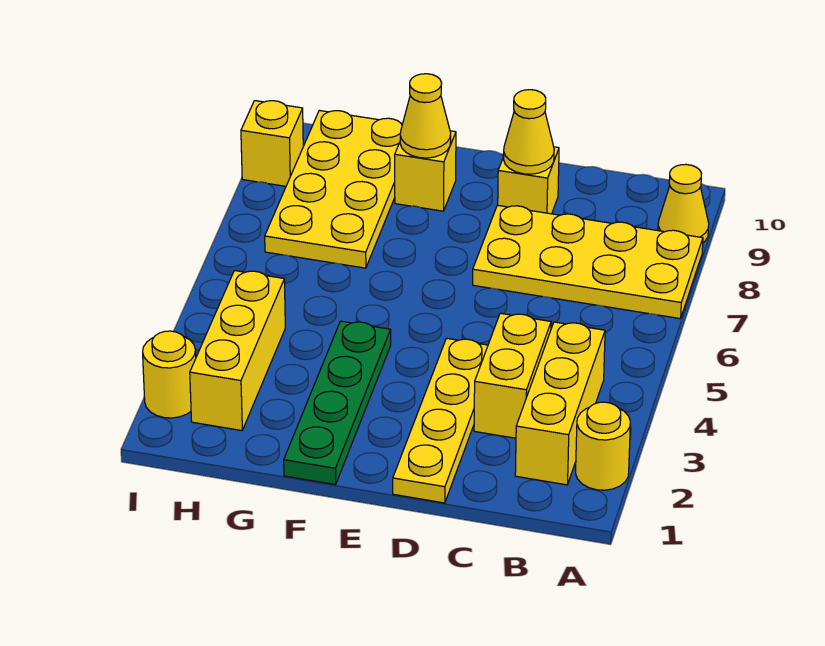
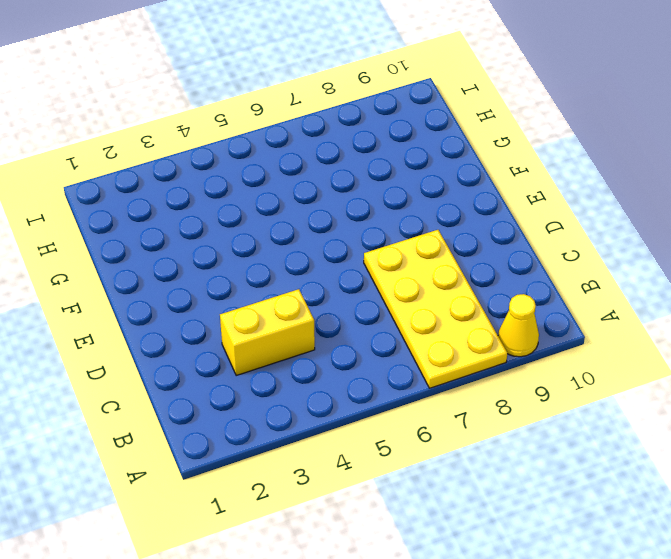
none -> yellow round brick A2 level 1
none -> yellow brick B2:B4 level 1
none -> yellow plate D1:D4 level 1

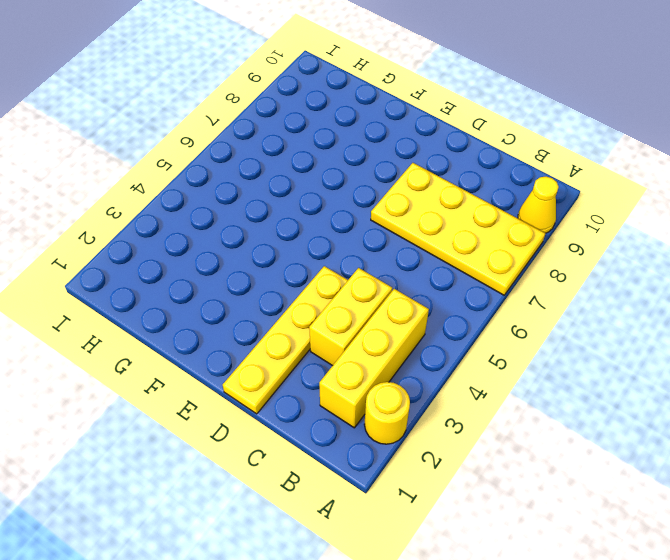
none -> yellow brick D9 level 1
none -> green plate F1:F4 level 1
none -> yellow brick F9 level 1

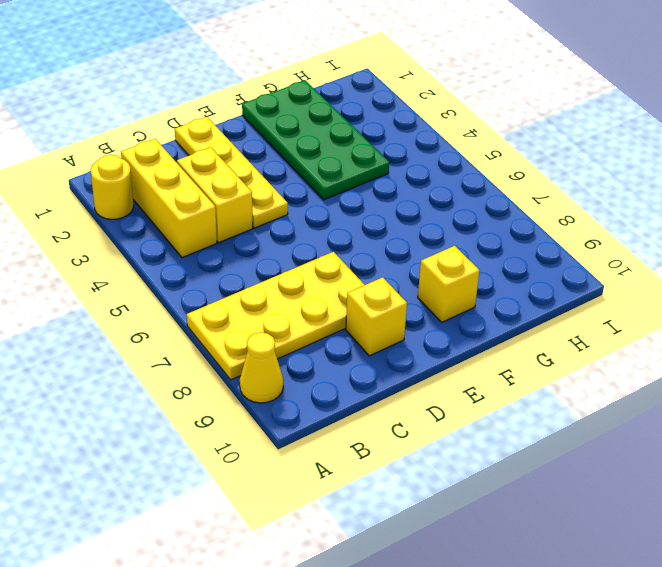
green plate F1:G4 level 1 -> green plate F1:F4 level 1
none -> yellow plate G7:H10 level 1
none -> yellow brick H2:H4 level 1
none -> yellow round brick I2 level 1

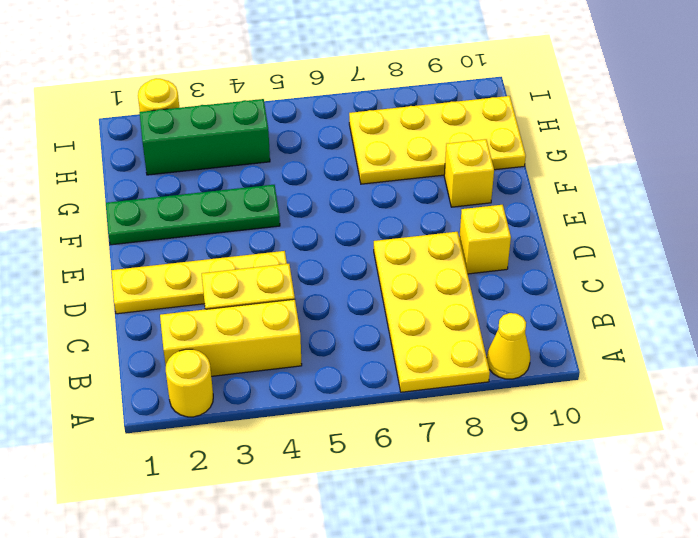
green brick H2:H4 level 1 -> yellow brick H2:H4 level 1
none -> yellow brick I9 level 1
none -> yellow cone D9 level 2
none -> yellow cone F9 level 2

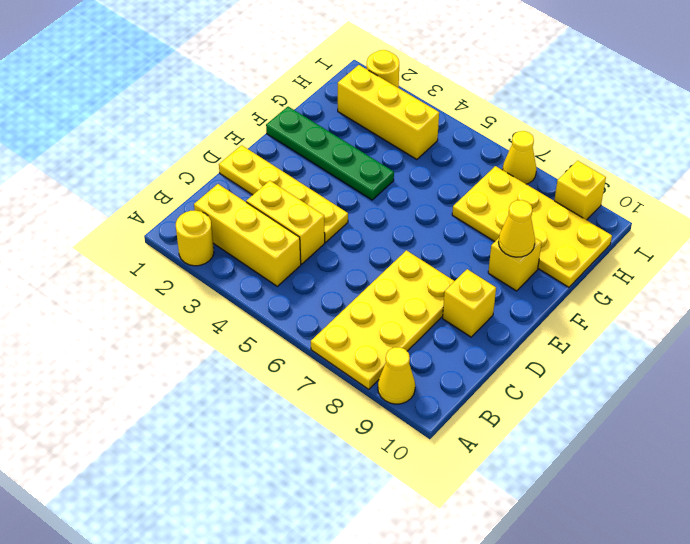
yellow cone I7 level 1 -> yellow cone D9 level 2

